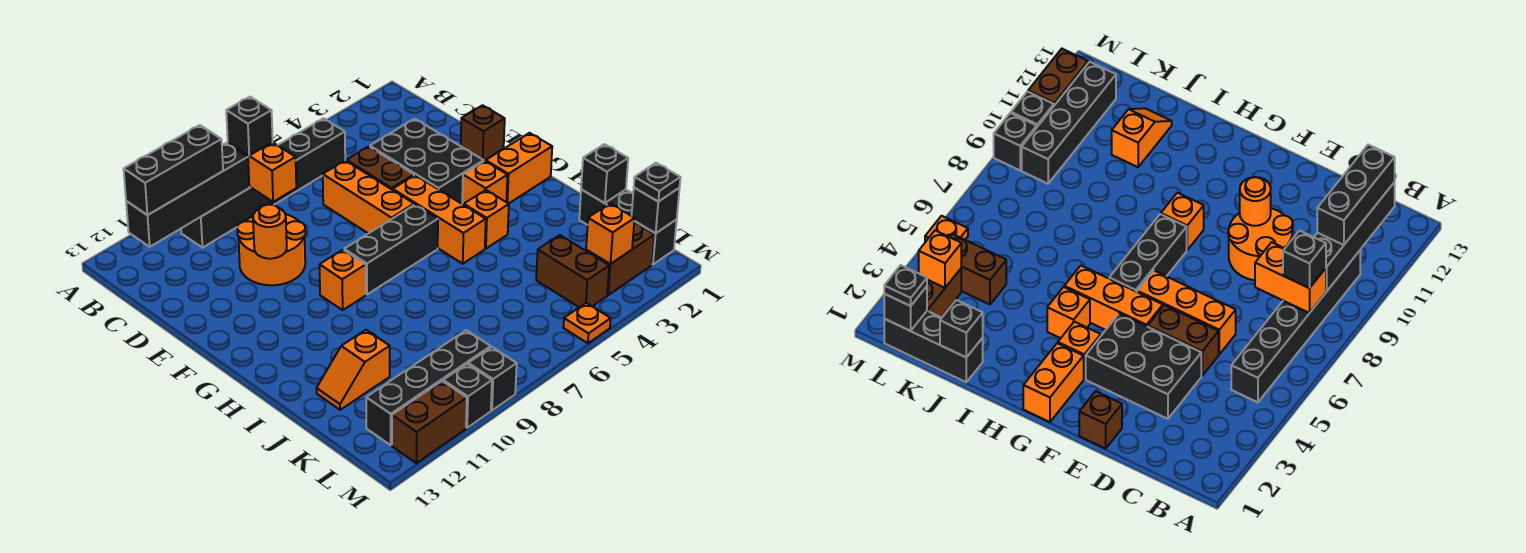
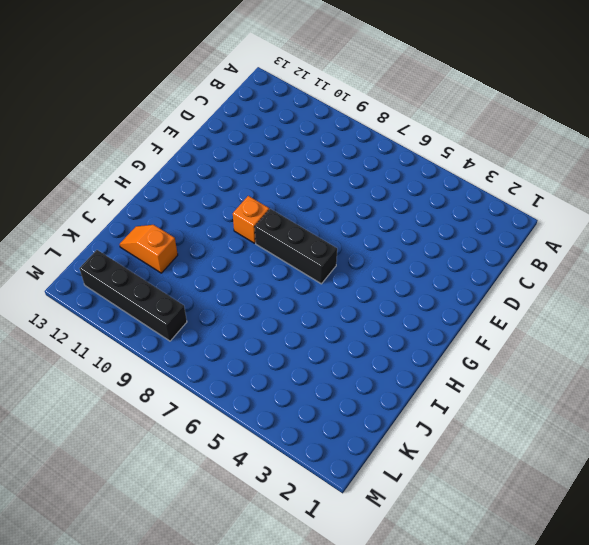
none -> black brick B5:B10 level 1
none -> black brick D3:F4 level 1
none -> brown brick D5:E5 level 1
none -> orange brick D6:F6 level 1

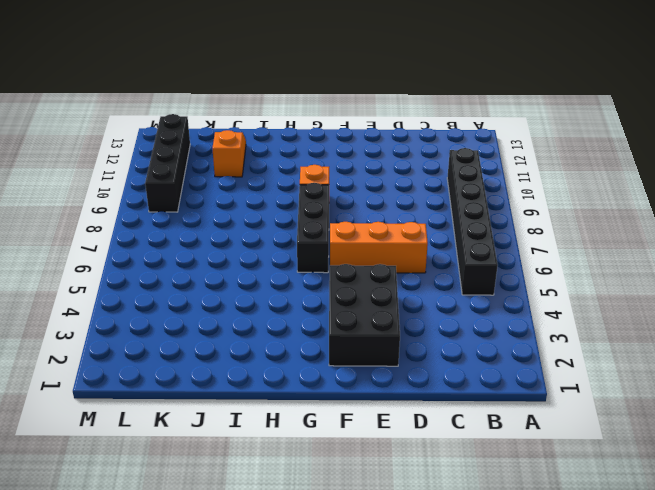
black brick E2:F4 level 1 -> black brick D3:F4 level 1
none -> brown brick D5:E5 level 1
none -> orange round brick D9:E10 level 1
none -> brown brick E1 level 1
none -> orange brick F5:H5 level 1

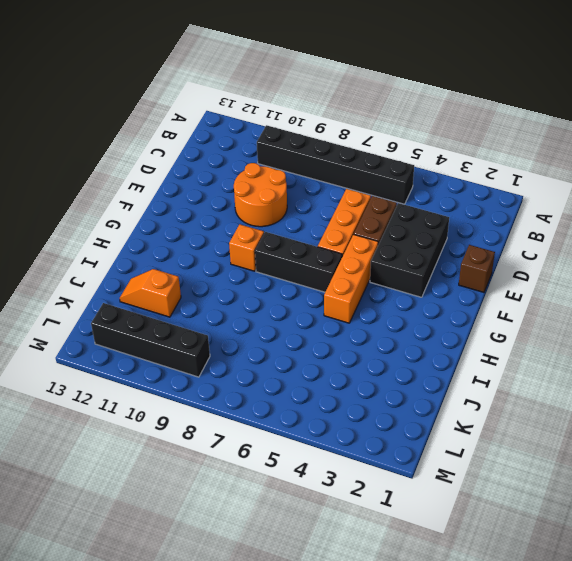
none -> orange brick G1:G2 level 1
none -> orange brick G3 level 1
none -> orange brick H4 level 1
none -> black brick J1:L1 level 1

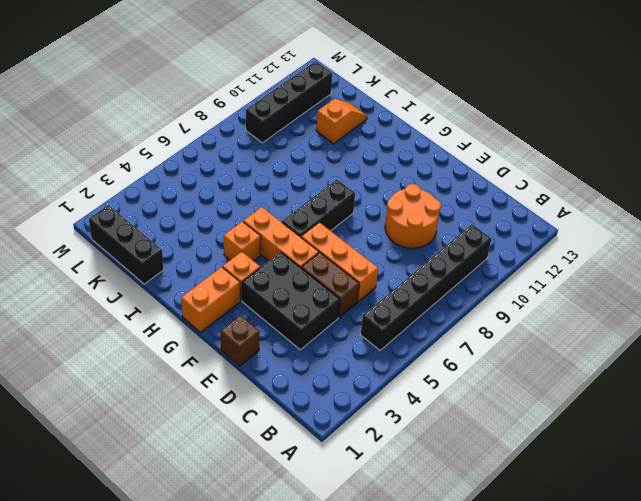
none -> orange brick G9 level 1
none -> brown brick K4:L4 level 1
none -> brown brick L2:L3 level 1
none -> orange plate M5 level 1

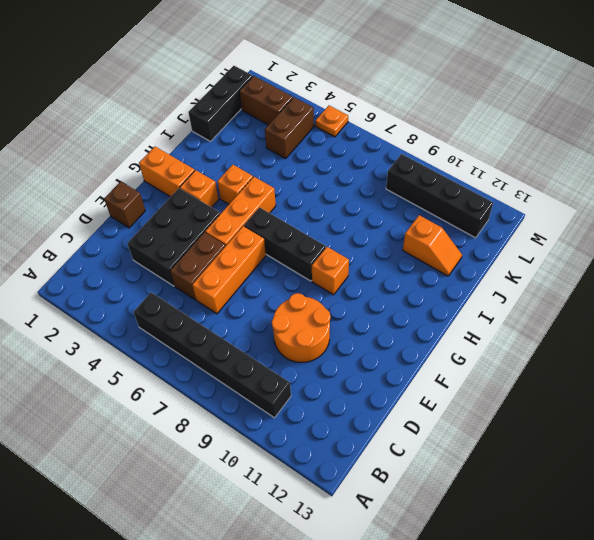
none -> black brick M9 level 1
none -> black brick M10 level 1
none -> brown brick M11:M12 level 1
none -> orange brick B8:C8 level 2

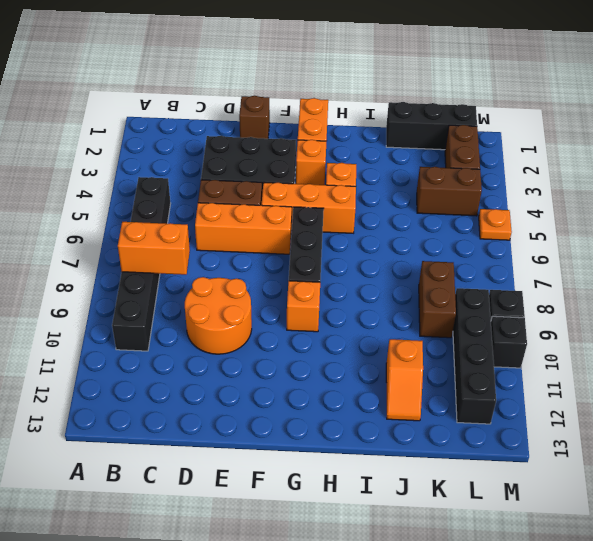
brown brick K8:K9 level 1 -> brown brick M11:M12 level 1
none -> black brick B9:B12 level 2
none -> orange round brick E10 level 2
none -> black brick J1 level 2
none -> black brick L1 level 2

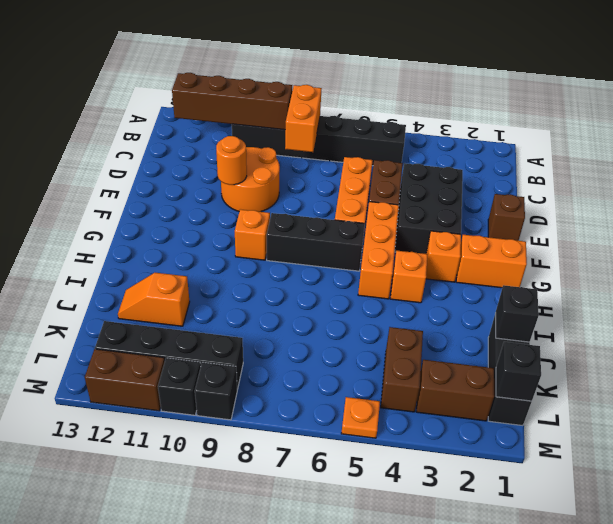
brown brick B9:B12 level 2 -> black brick B9:B12 level 2
none -> orange brick L3 level 2
none -> black brick B8 level 3
none -> black brick B10:B12 level 3
none -> black plate L1 level 3

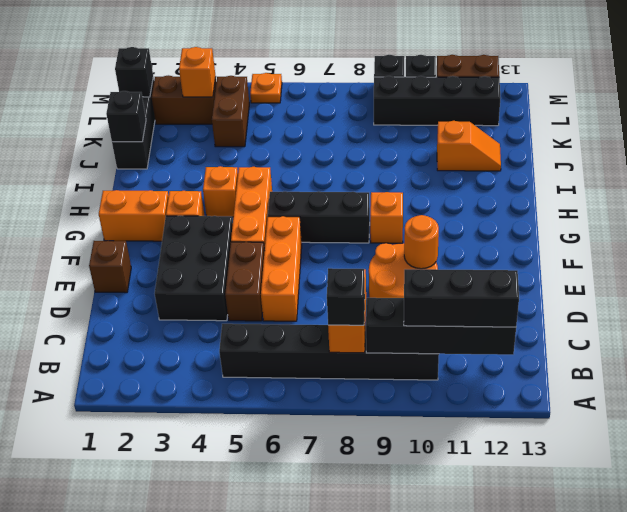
none -> black plate L1 level 3

